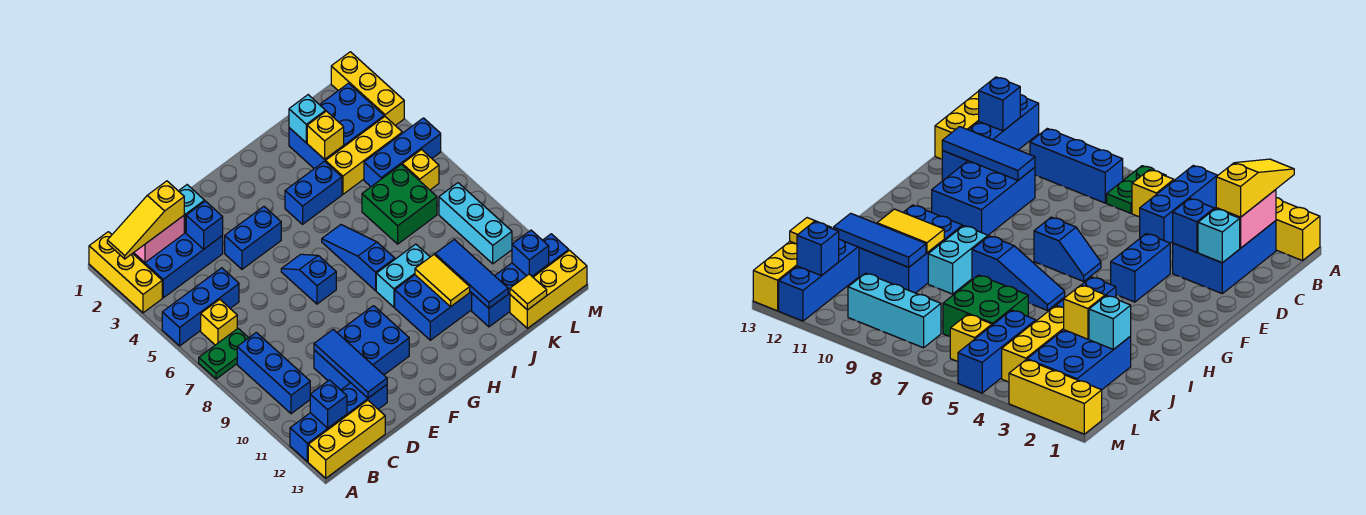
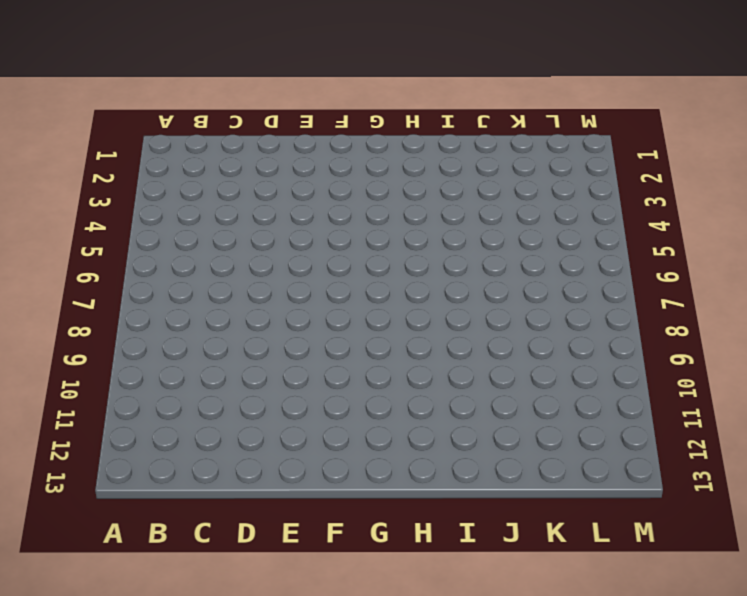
none -> yellow brick A1:A3 level 1
none -> blue brick A5:C5 level 1
none -> green plate A7:B7 level 1
none -> blue brick A12:D12 level 1

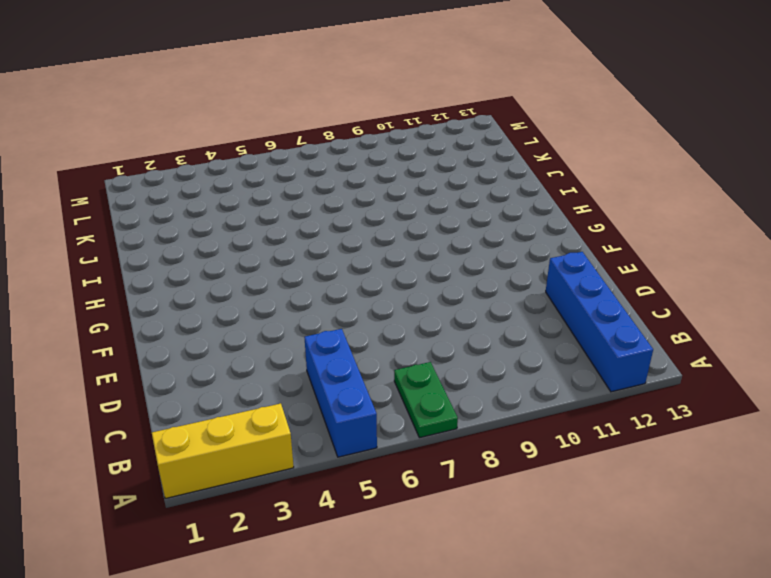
none -> yellow brick A13:C13 level 1
none -> blue brick B2:D3 level 1
none -> yellow brick B6 level 1
none -> blue brick B8:B10 level 1

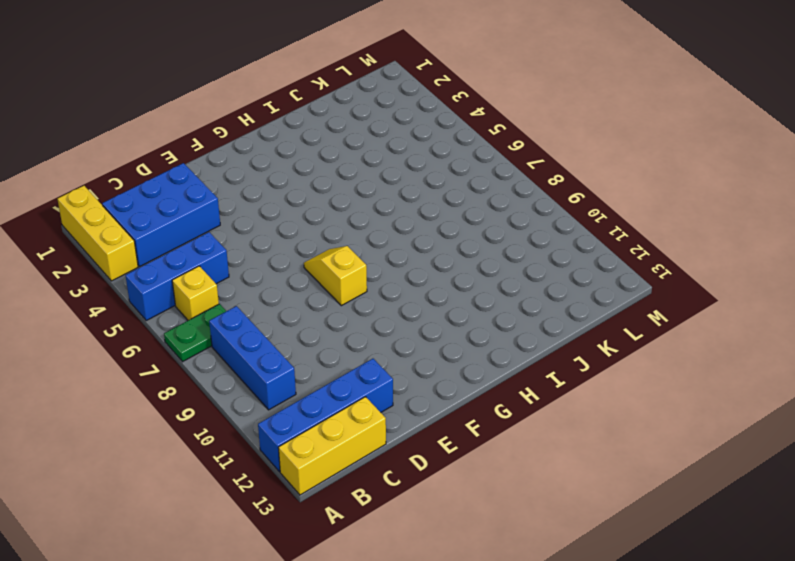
yellow slope F7:F8 level 1 top 8 -> blue slope F6:F7 level 1 top 7
none -> blue brick D10:F11 level 1
none -> blue brick E4:F4 level 1
none -> blue brick H4:I4 level 1
none -> blue slope H6:H8 level 1 top 8

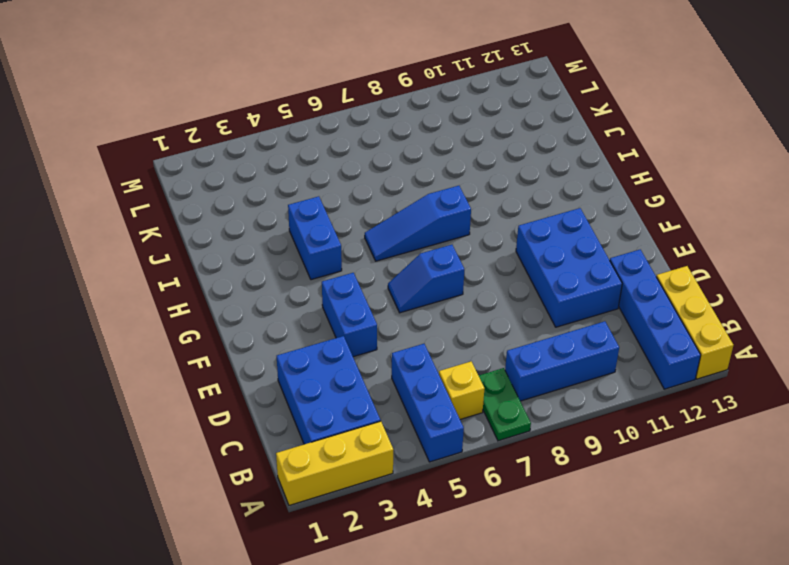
none -> cyan brick H9:I9 level 1
none -> blue brick H10:J11 level 1
none -> blue brick J2:L3 level 1
none -> yellow brick J4:L4 level 1

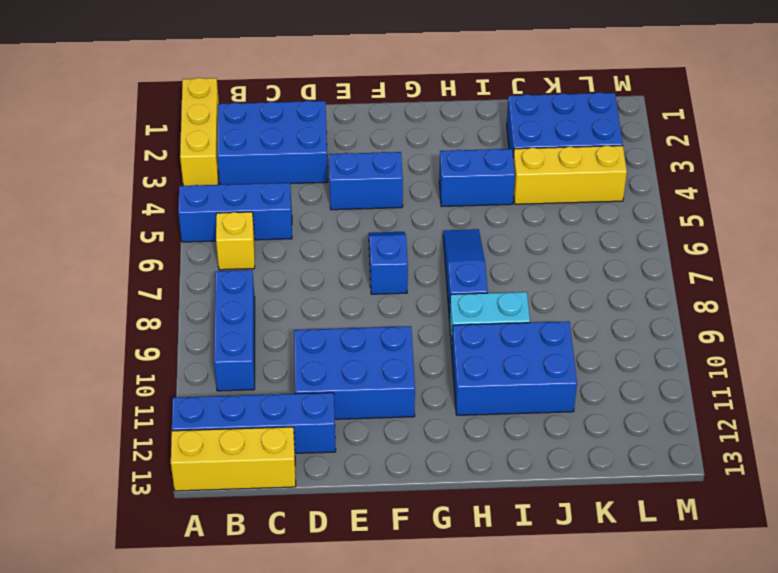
none -> green plate A7:B7 level 1
none -> green brick J6:K7 level 1
none -> blue brick J12:M12 level 1
none -> blue brick K5:M5 level 1

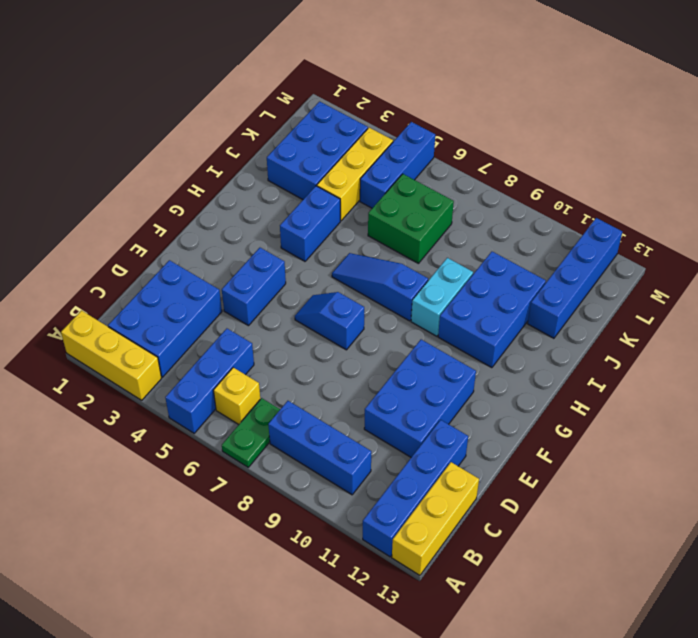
none -> yellow brick K13:M13 level 1
none -> yellow brick L6 level 1
none -> cyan brick L8:L10 level 1
none -> yellow brick M1:M3 level 1

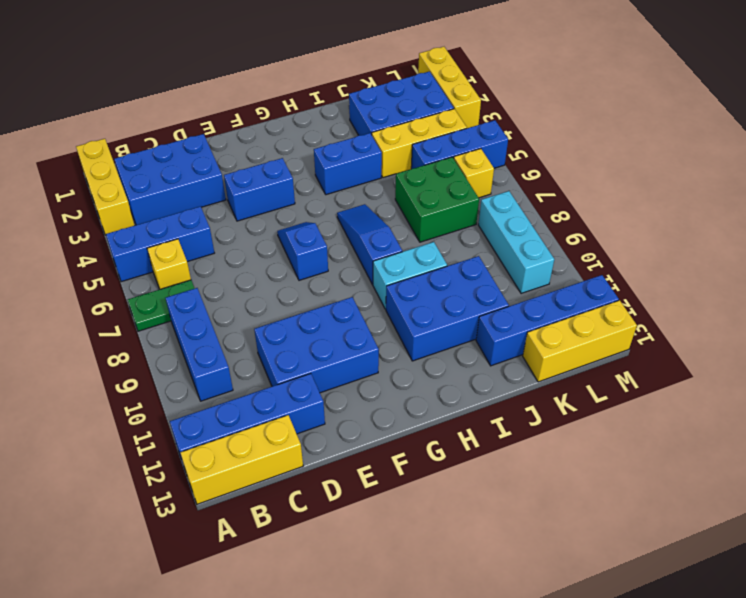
none -> pink brick B2:C2 level 2
none -> blue brick B12 level 2
none -> cyan brick D2 level 2
none -> blue brick D3 level 2

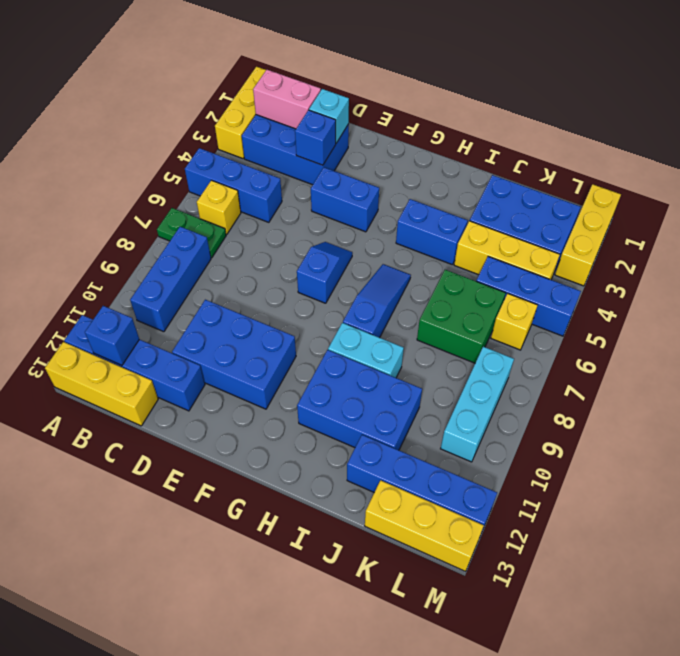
none -> blue tile D10:D12 level 2
none -> yellow tile I10:I11 level 2
none -> cyan brick J2 level 2
none -> yellow brick J3 level 2

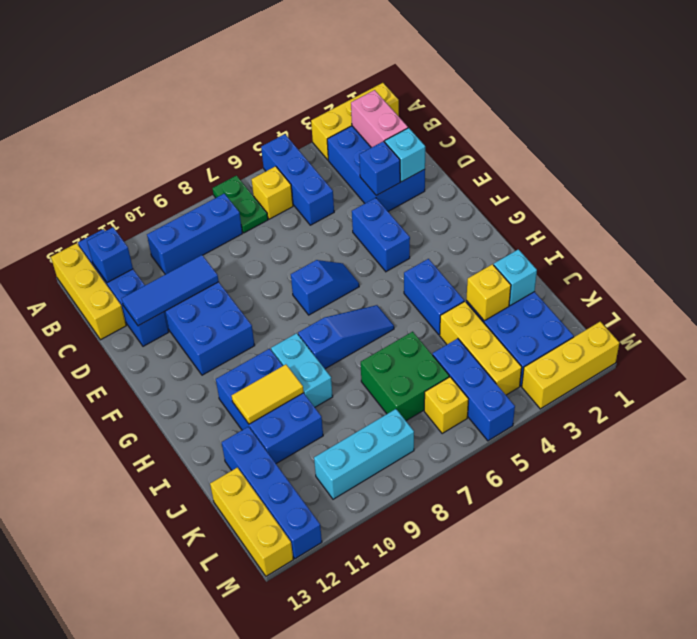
none -> blue tile J10:J12 level 2
none -> yellow tile K13 level 2
none -> blue brick L12 level 2
none -> yellow slope A2:C2 level 3 top C

